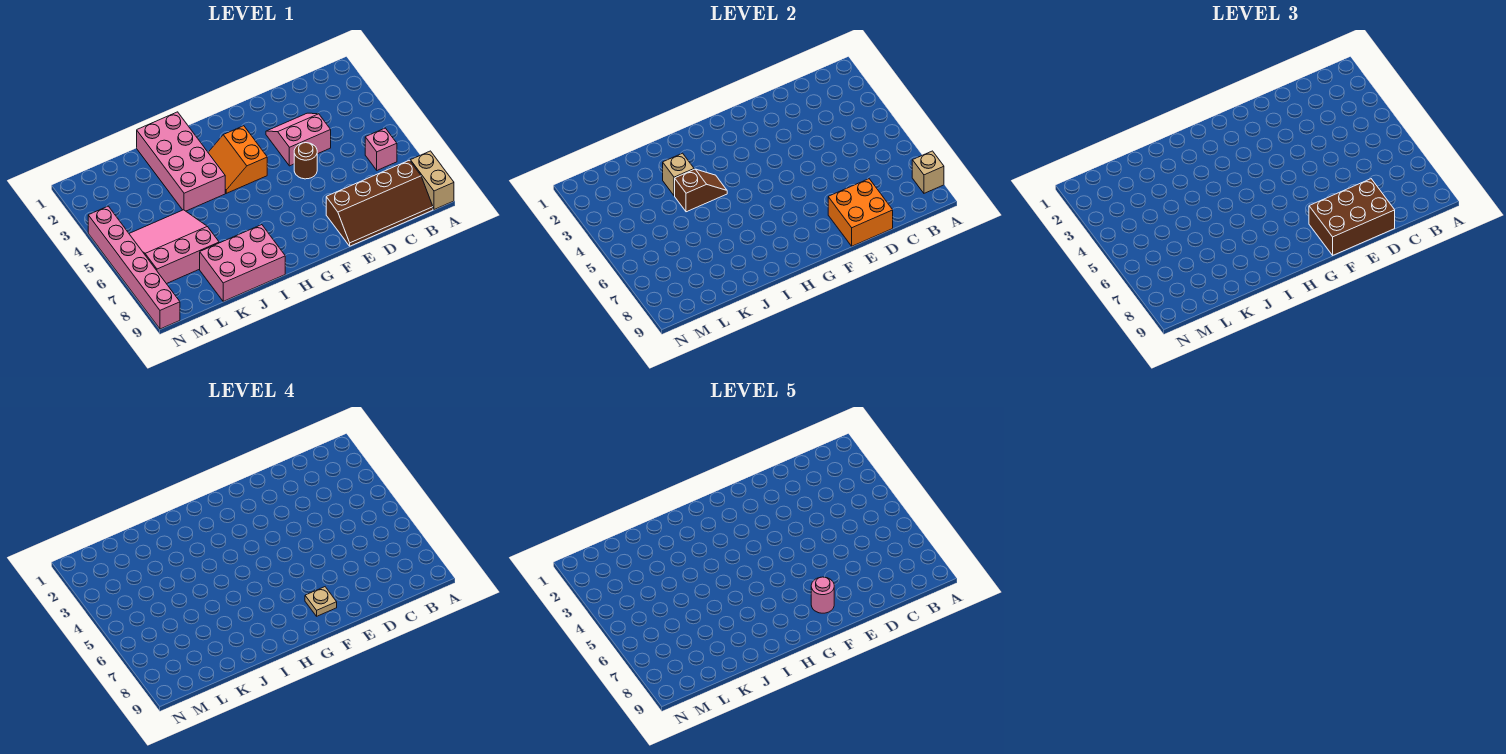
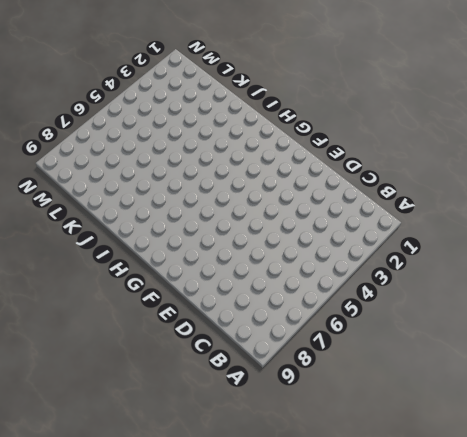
none -> tan brick A8:A9 level 1
none -> pink brick B6 level 1
none -> brown slope B8:E9 level 1 top 8

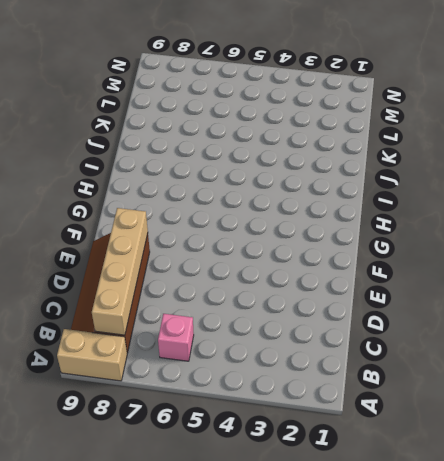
tan brick B8:E8 level 2 -> orange brick D8:E9 level 2
none -> pink slope D3:E4 level 1 top 4
none -> brown round brick E5 level 1
none -> orange slope G3:H4 level 1 top G

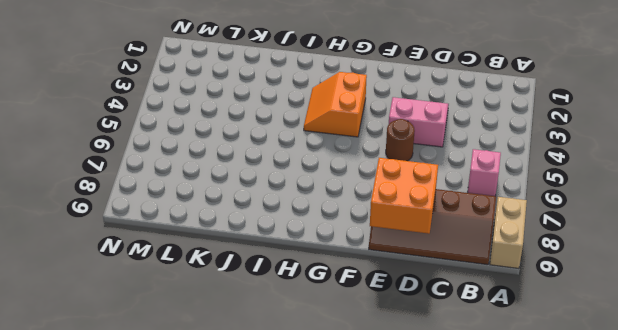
none -> pink brick I1:J4 level 1
none -> pink brick I8:K9 level 1
none -> pink slope K5:M7 level 1 top 7

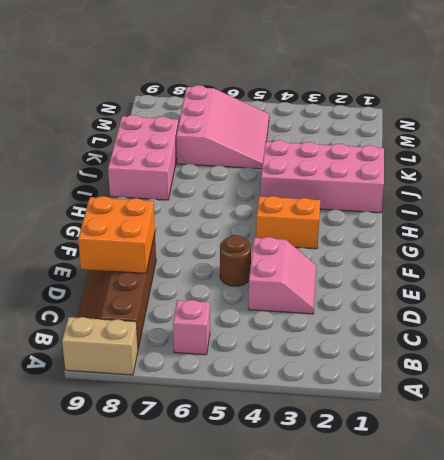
none -> pink brick N4:N9 level 1
none -> tan brick A8 level 2
none -> brown slope I4:J4 level 2 top J

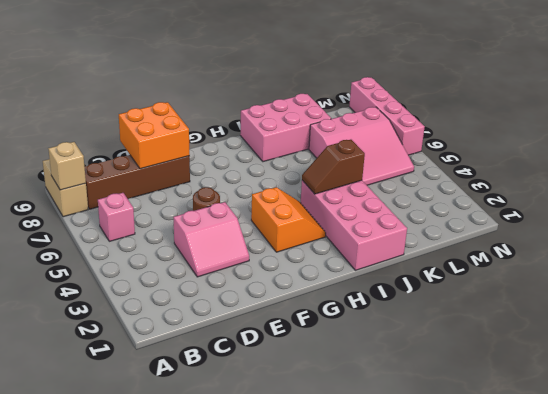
pink brick N6:N9 level 1 -> pink brick N4:N9 level 1
none -> tan brick J3 level 2
none -> brown brick D8:F9 level 3
none -> tan plate F8 level 4

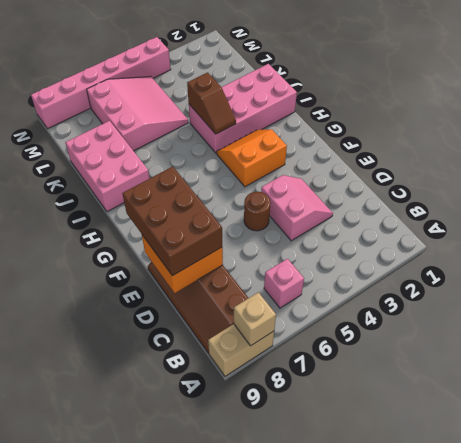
none -> tan brick J3 level 2
none -> tan plate F8 level 4
none -> pink round brick F8 level 5

